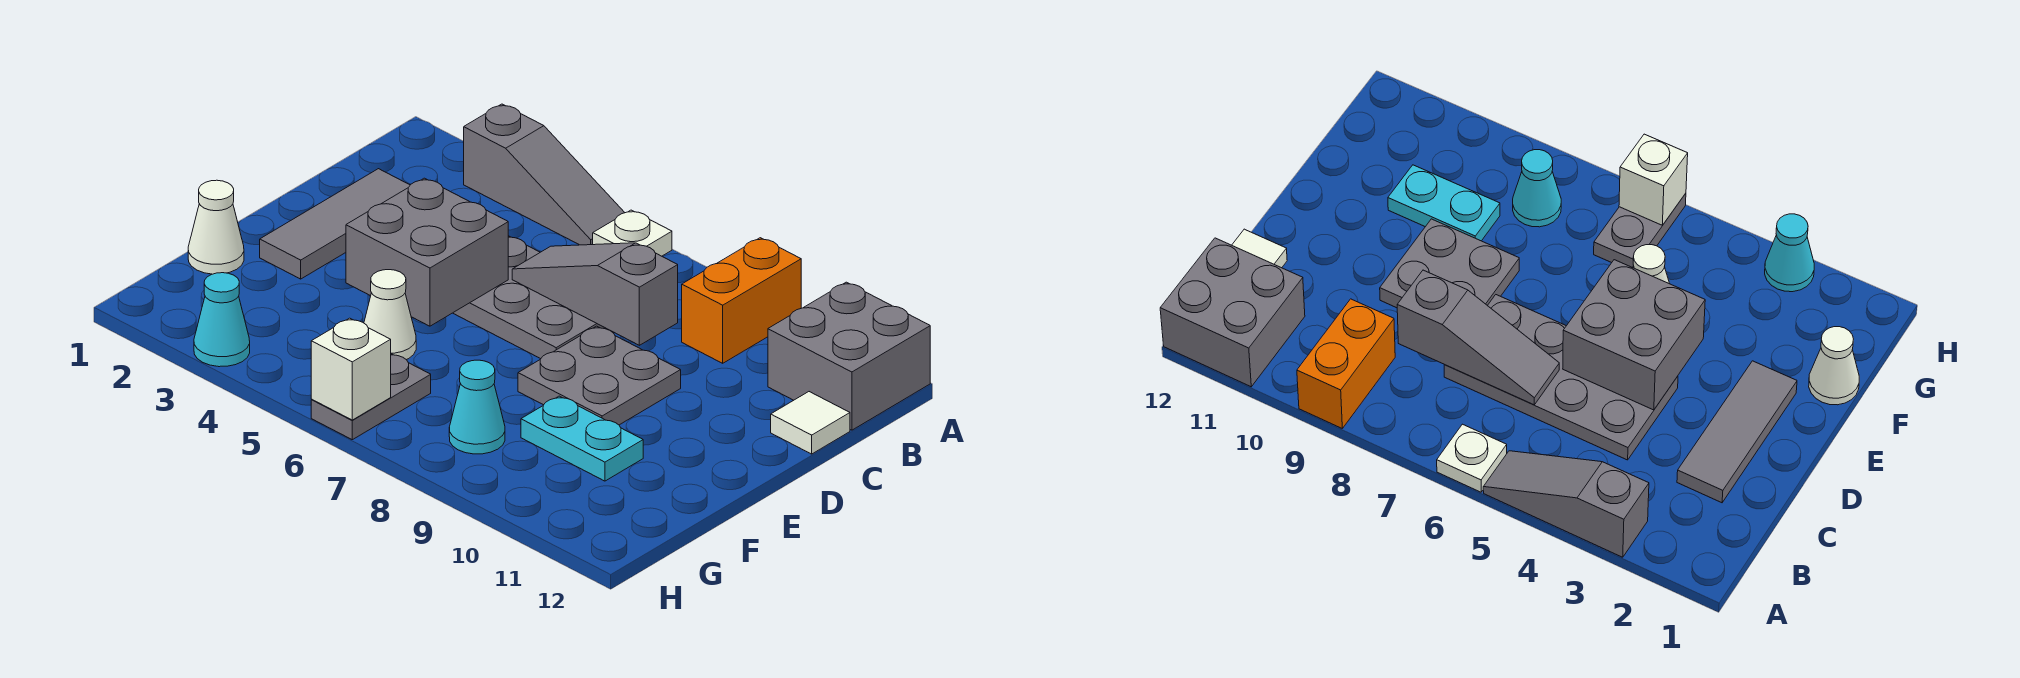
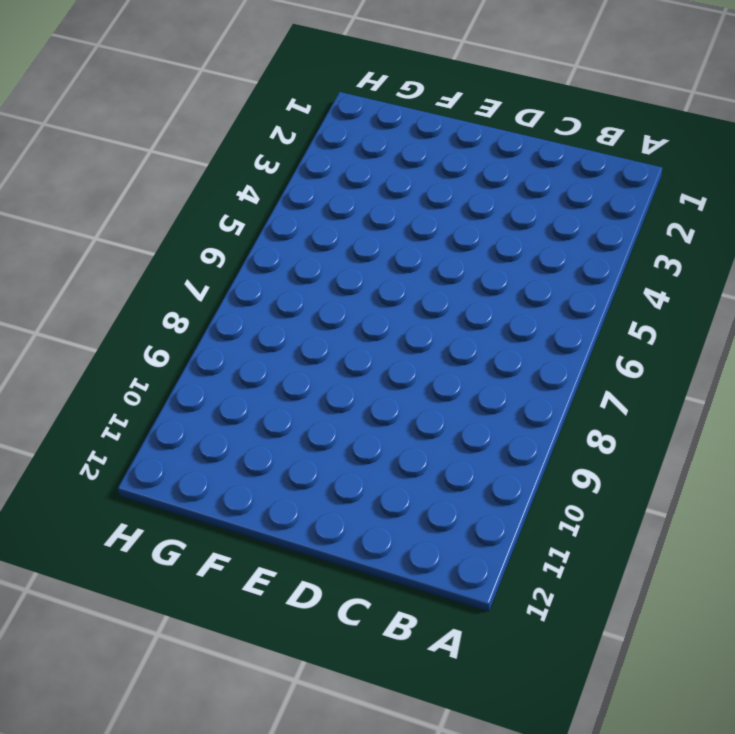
none -> grey slope A3:A5 level 1 top 3
none -> white plate A6 level 1
none -> orange brick A9:B9 level 1

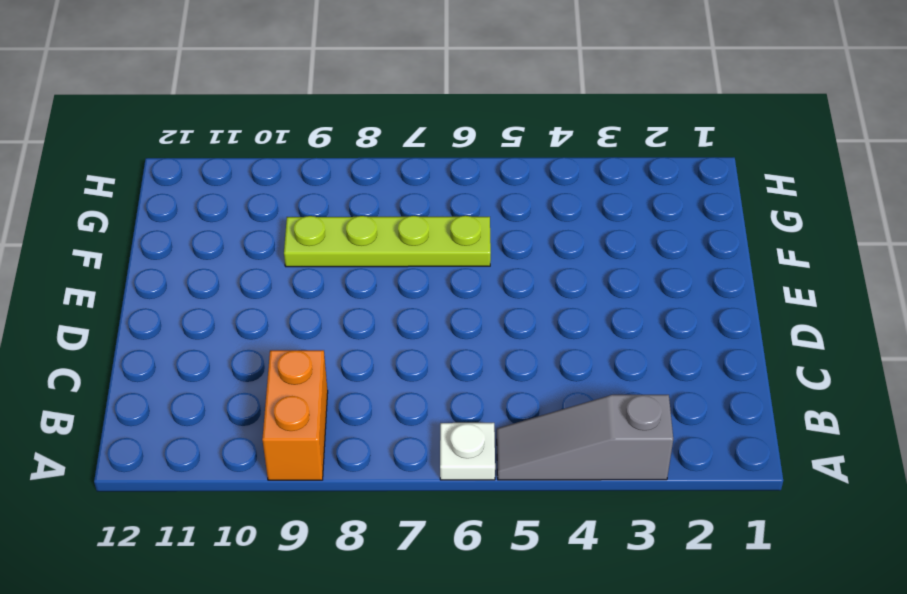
lime plate F6:F9 level 1 -> cyan plate F9:F10 level 1
none -> grey brick A11:B12 level 1
none -> grey tile C2:E2 level 1
none -> grey plate C4:D7 level 1

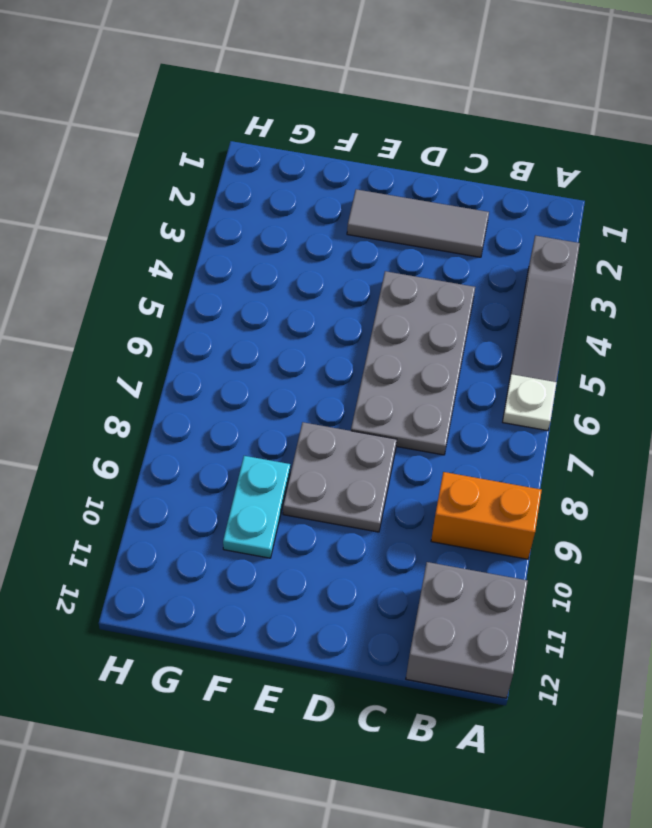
none -> white tile C12 level 1
none -> white cone F1 level 1
none -> white cone F5 level 1

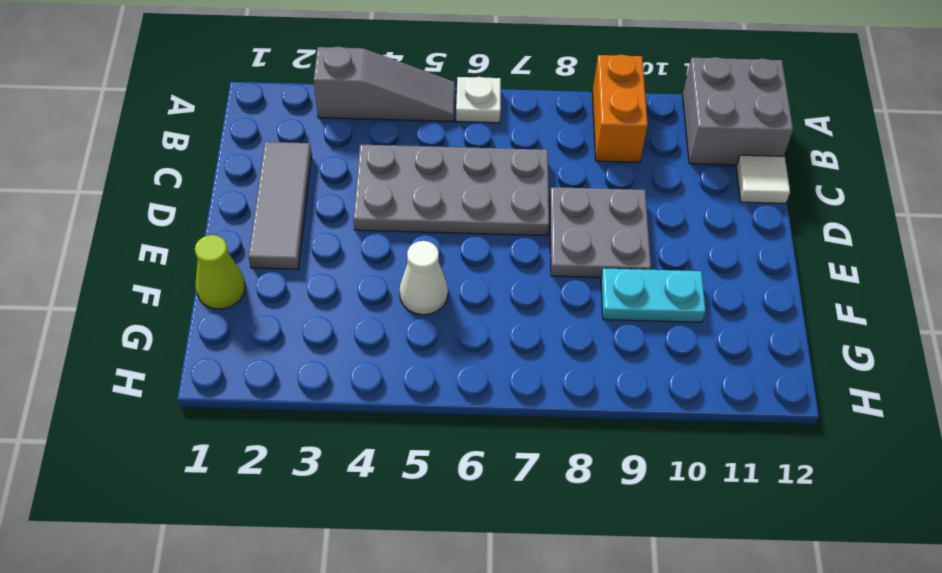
lime cone F1 level 1 -> white cone F1 level 1
none -> grey plate G6:H6 level 1
none -> cyan cone G8 level 1
none -> cyan cone H3 level 1

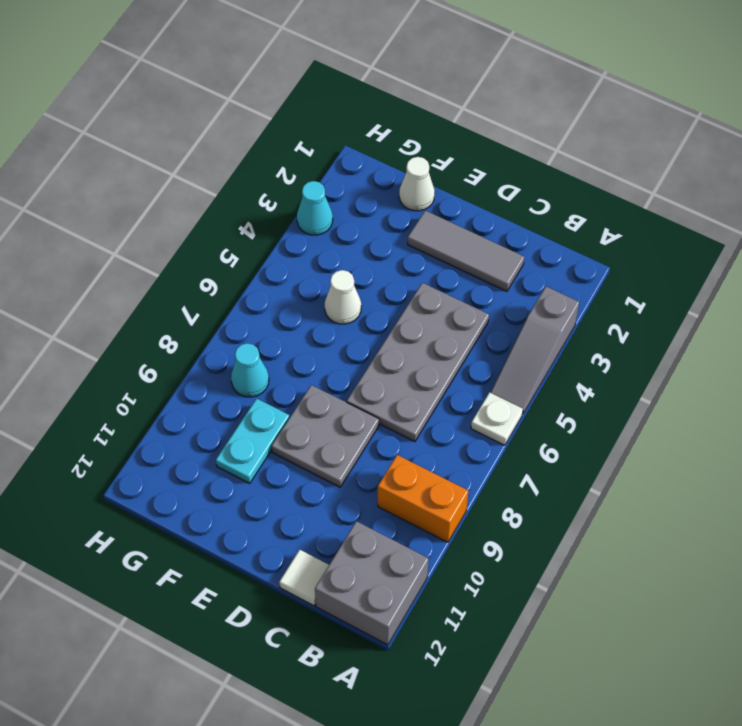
none -> grey plate G6:H6 level 1
none -> grey slope C6:C8 level 2 top 8
none -> grey brick D4:E5 level 2

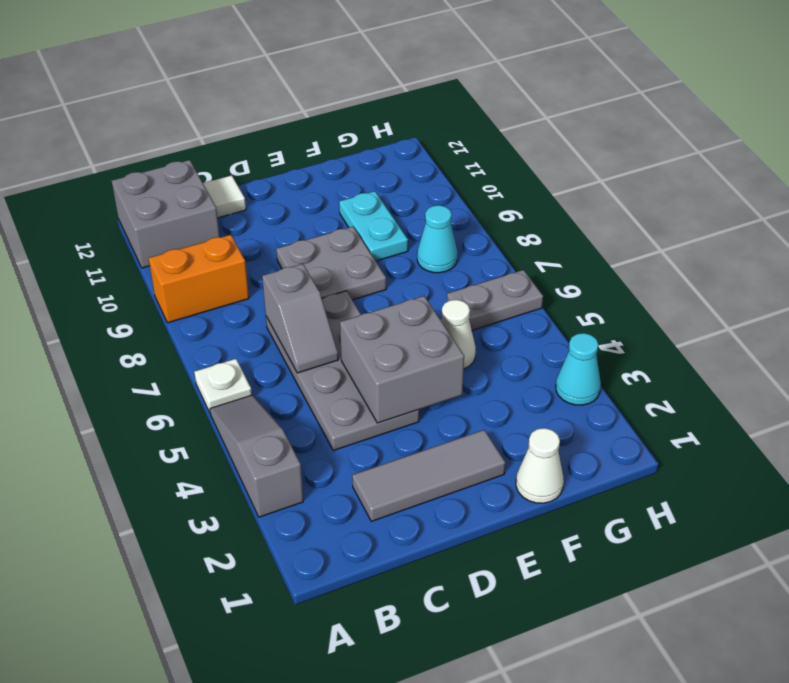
grey slope C6:C7 level 2 top 7 -> grey slope C6:C8 level 2 top 8
none -> white brick H6 level 2

